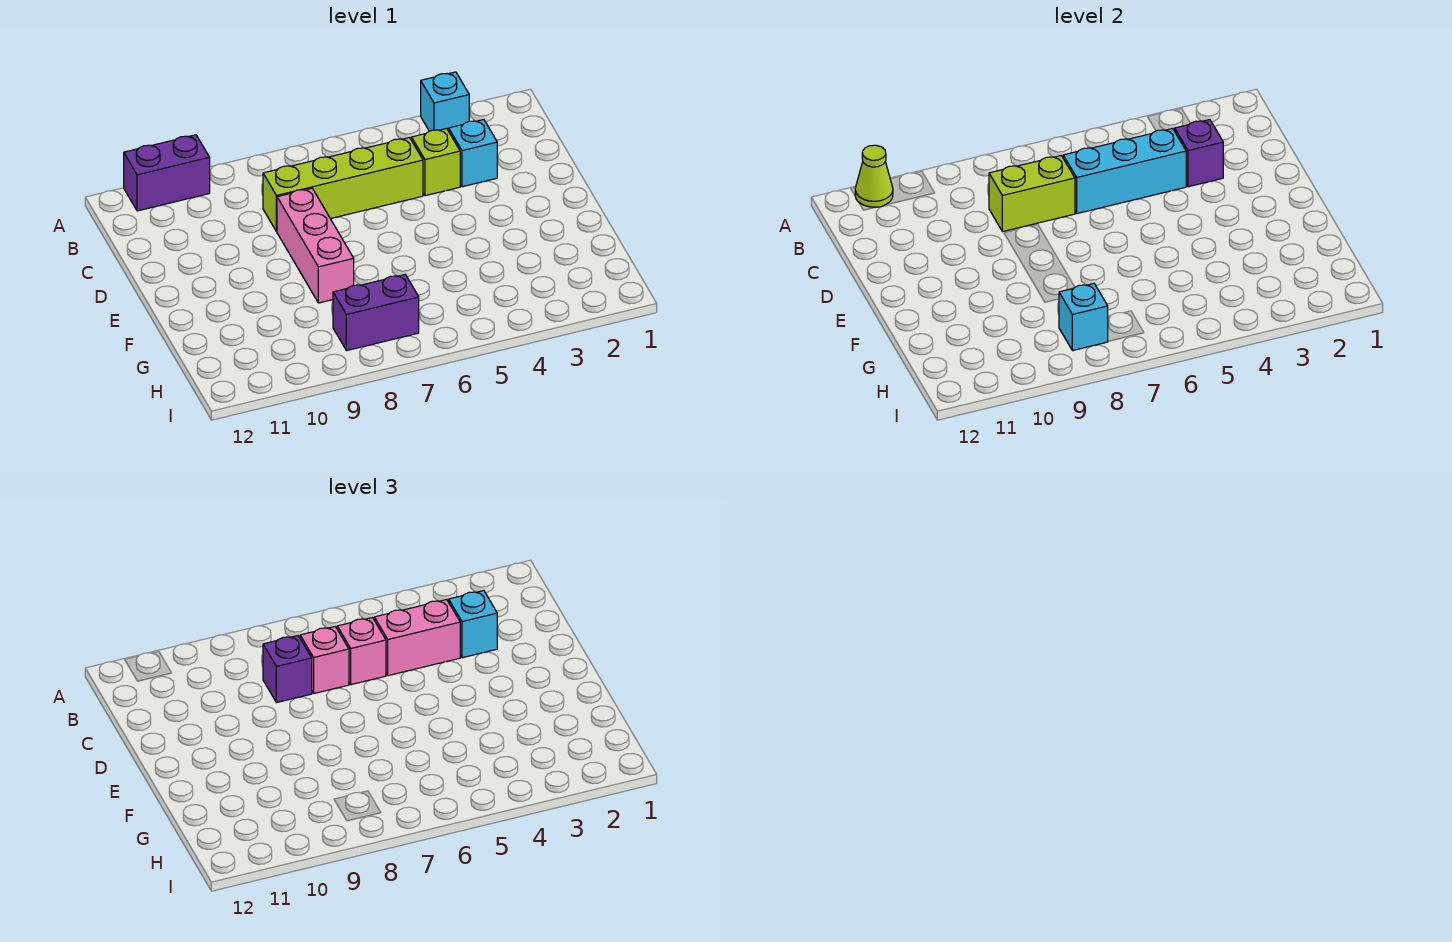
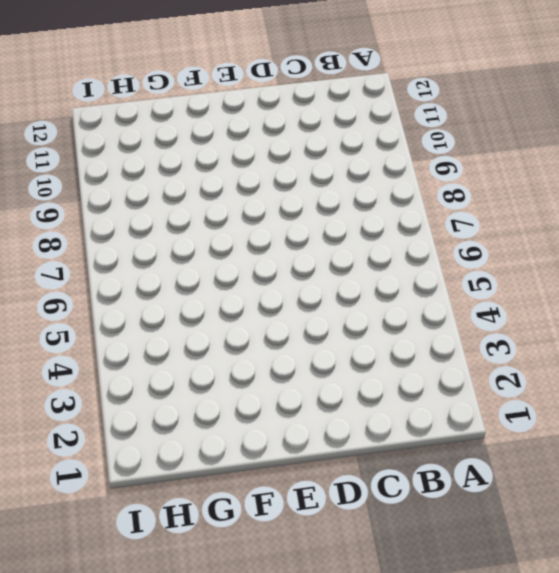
none -> cyan brick A3 level 1
none -> purple brick A10:A11 level 1
none -> cyan brick C3 level 1

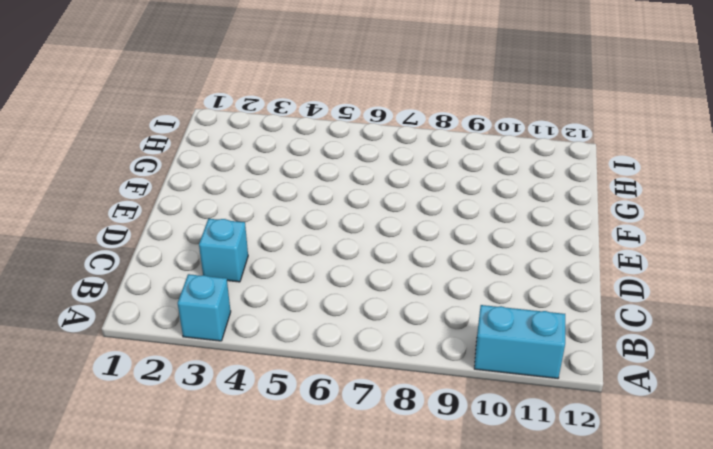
cyan brick A10:A11 level 1 -> purple brick A10:A11 level 1
none -> lime brick C4 level 1
none -> lime brick C5:C8 level 1
none -> pink brick D8:F8 level 1

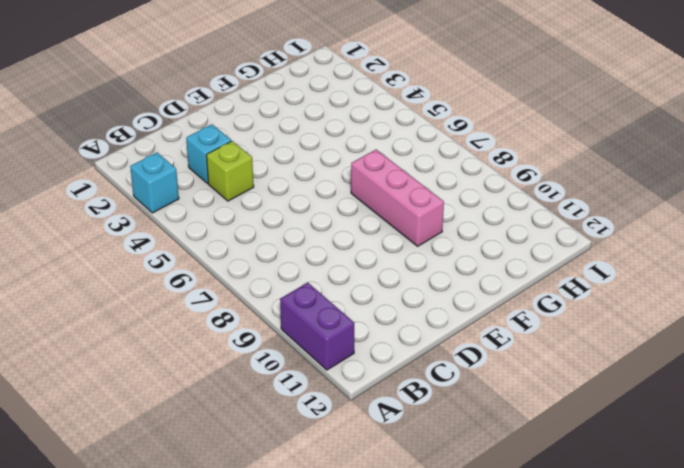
pink brick F7:F9 level 1 -> pink brick D8:F8 level 1
none -> lime brick C5:C8 level 1
none -> purple brick H7:H8 level 1
none -> lime cone A11 level 2

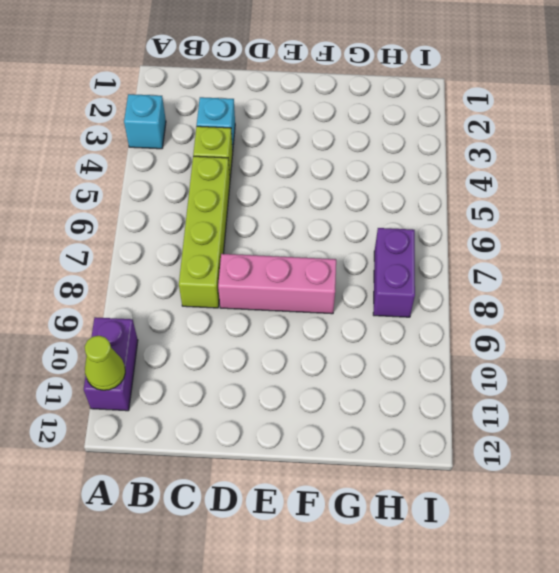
none -> purple brick C3 level 2
none -> cyan brick C4:C6 level 2
none -> lime brick C7:C8 level 2

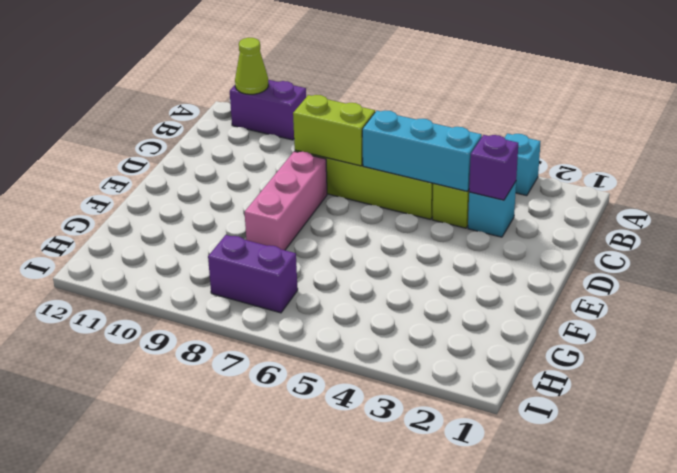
none -> cyan brick H8 level 2
none -> cyan brick C3 level 3
none -> pink brick C4:C5 level 3

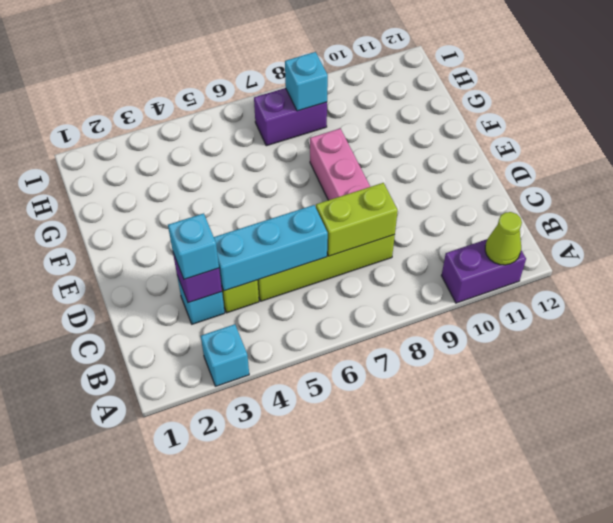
none -> pink brick C4:C5 level 3
none -> pink brick C6 level 3
none -> pink brick C7 level 3

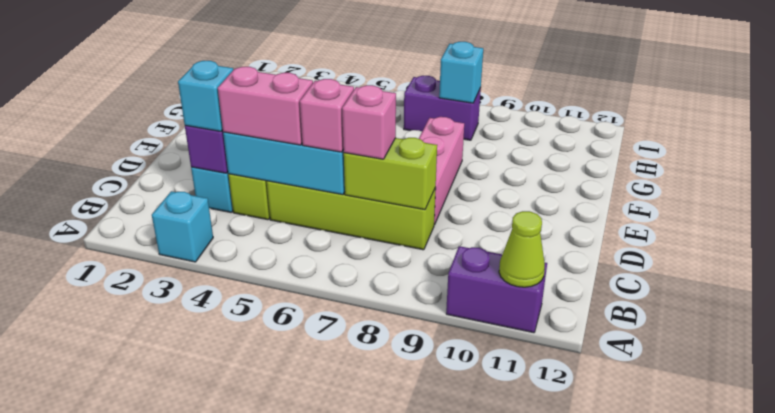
none -> purple brick C8 level 3

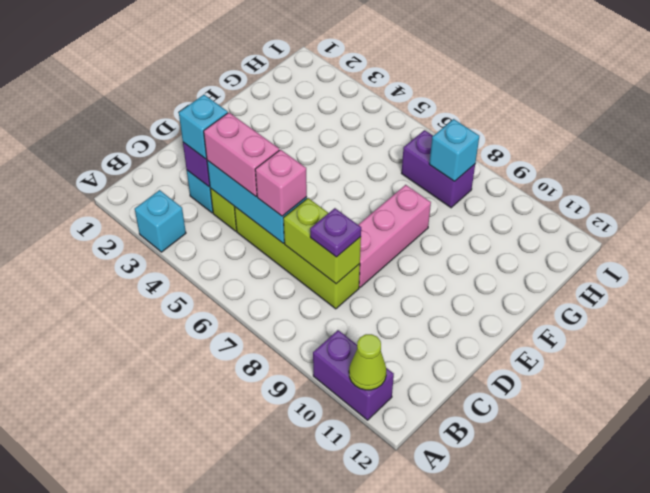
purple plate C8 level 3 -> purple brick C8 level 3
none -> pink brick C7 level 3

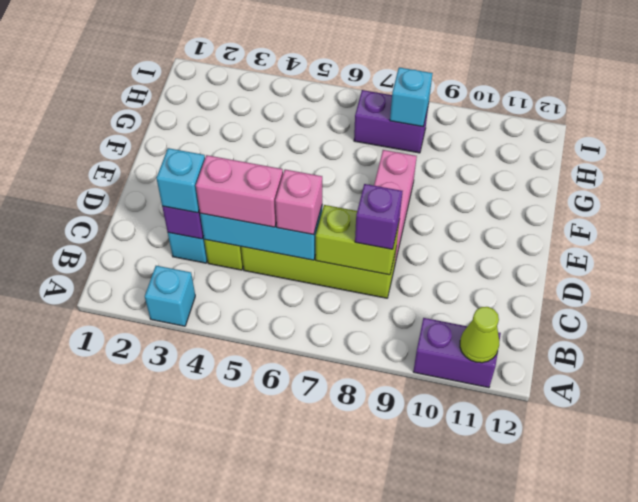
none -> pink brick C7 level 3

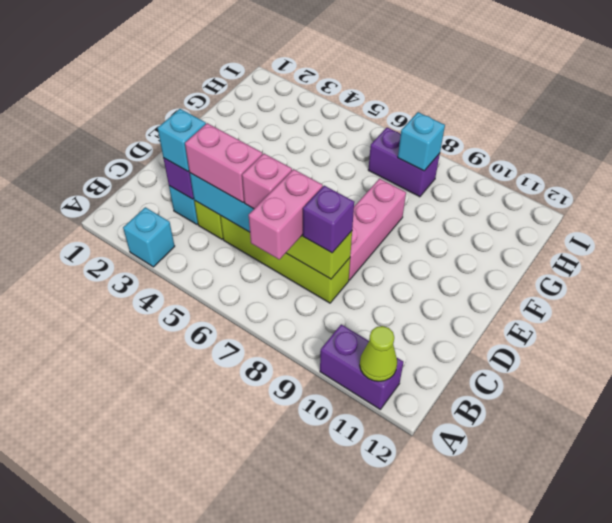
pink brick B7:C7 level 3 -> pink brick C7 level 3

